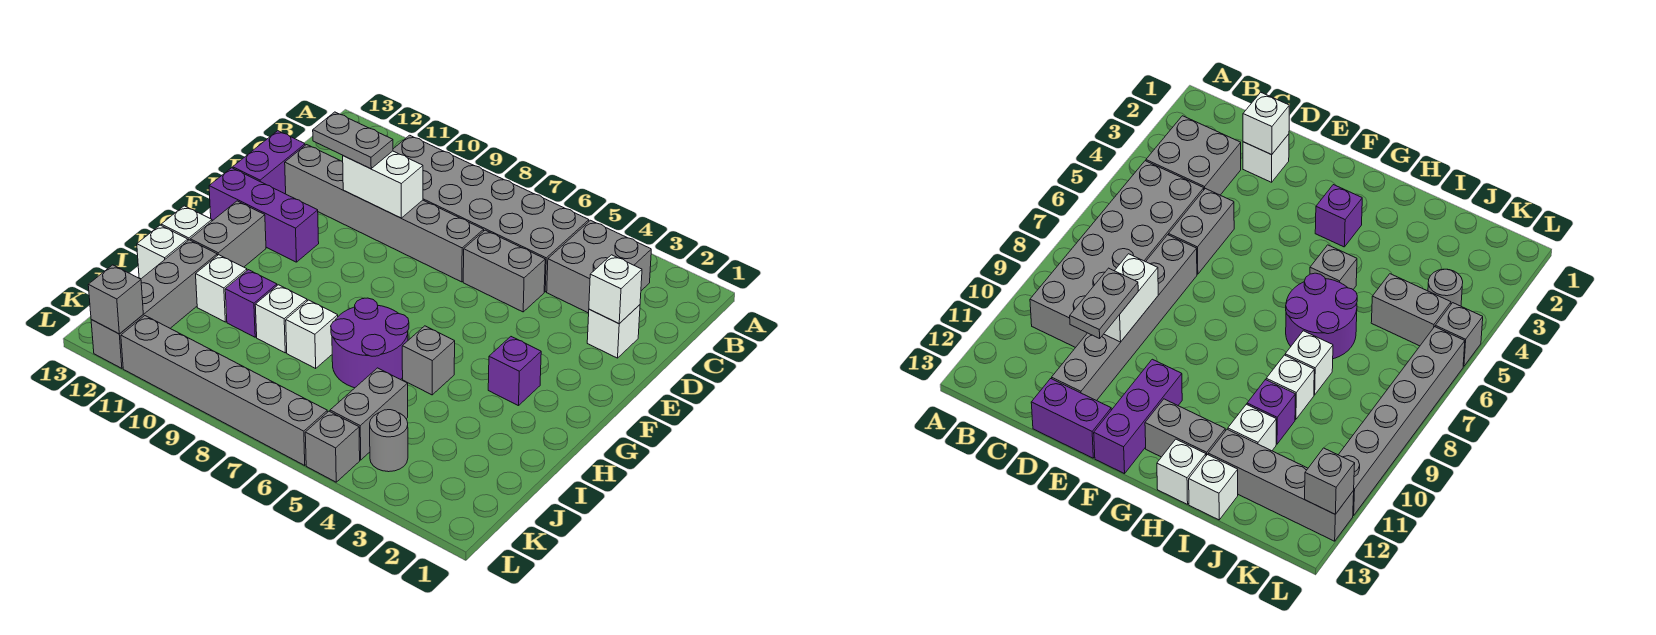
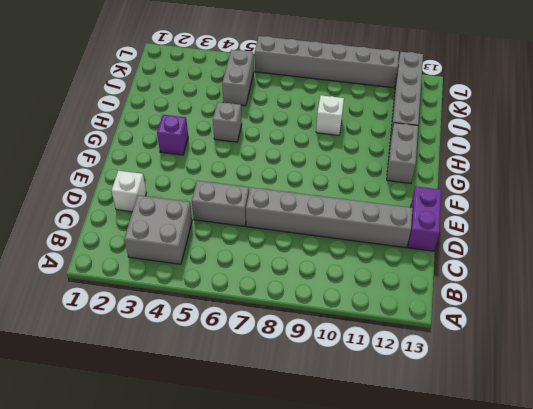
none -> grey brick B5:C10 level 1
none -> purple brick F11:F13 level 1
none -> purple round brick H6:I7 level 1

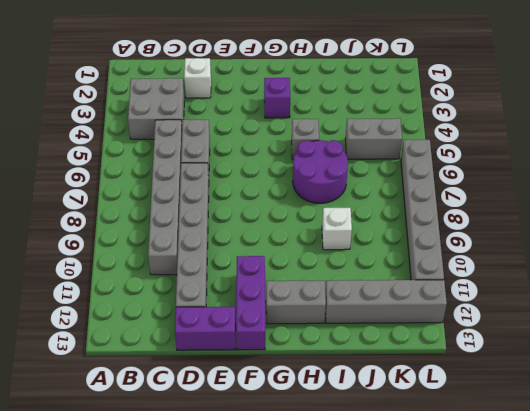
grey brick C5:C10 level 1 -> grey brick B5:C10 level 1
none -> white brick H13 level 1
none -> white brick I8 level 1
none -> purple brick I10 level 1

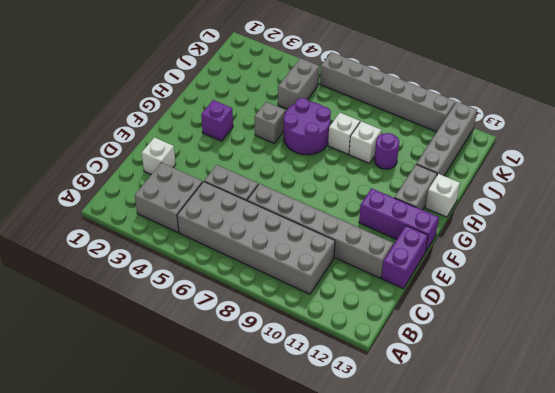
purple round brick I10 level 1 -> purple brick I10 level 1
none -> white brick I11 level 1
none -> white brick I13 level 1
none -> grey round brick K4 level 1

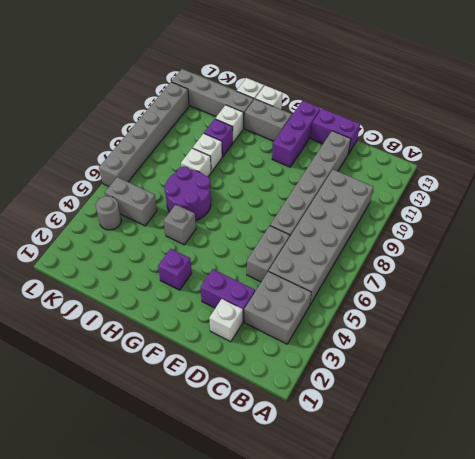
purple brick D3:E3 level 1 -> none
none -> grey brick L5 level 1
none -> white brick D2 level 2
none -> white brick D9:D10 level 2

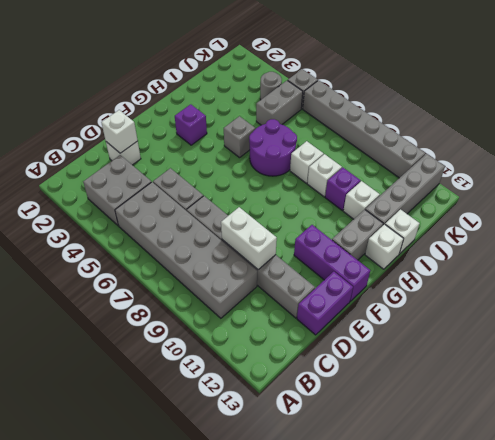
none -> grey brick L12 level 2
none -> grey plate D10:D11 level 3

